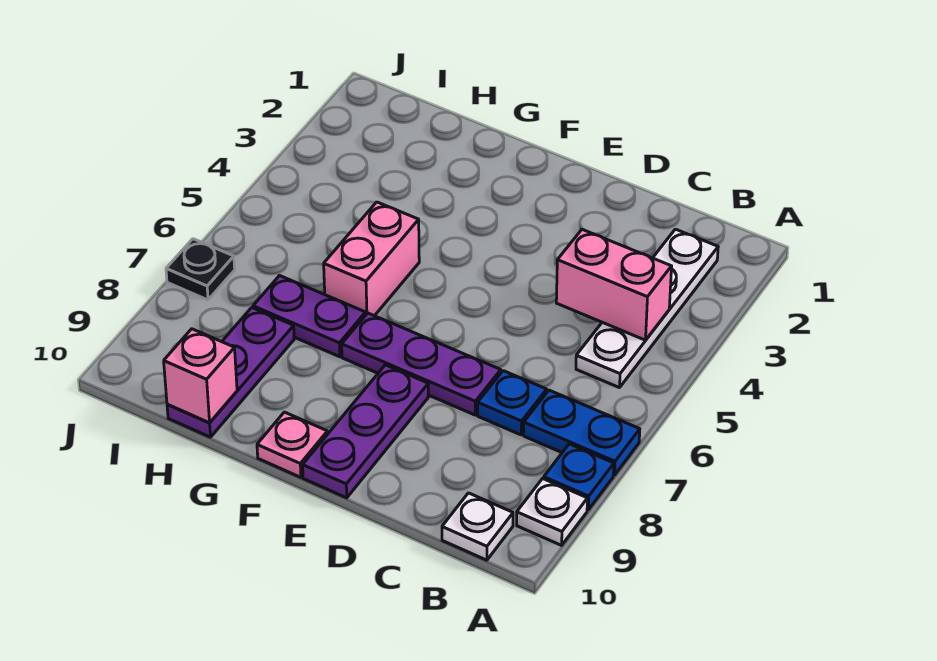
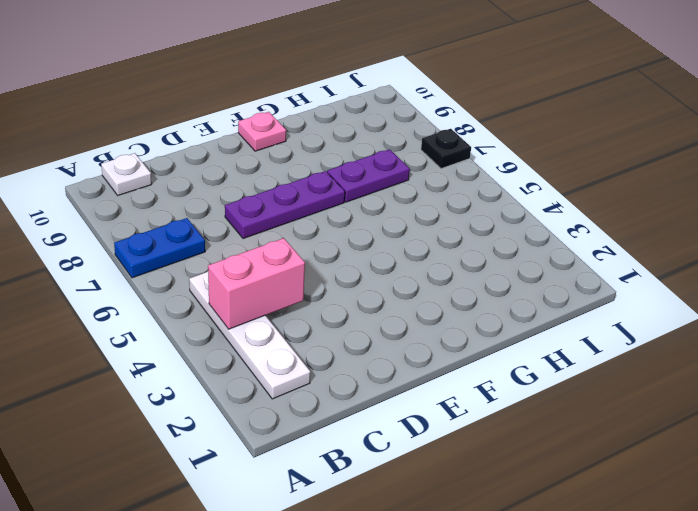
none -> blue plate A8 level 1
none -> white plate A9 level 1
none -> blue plate C7 level 1

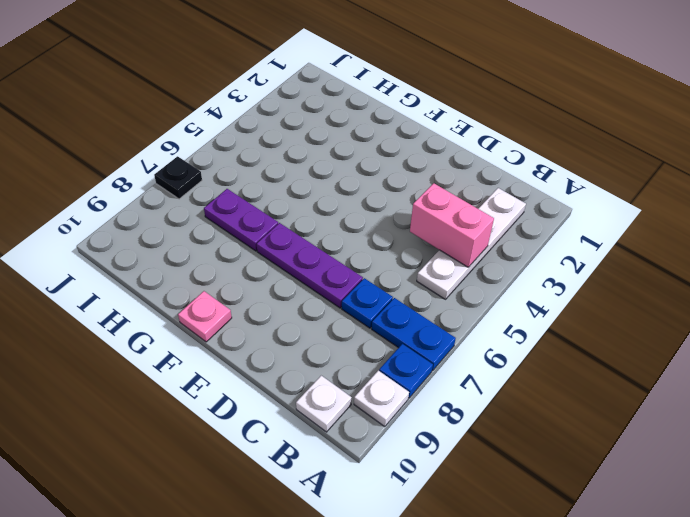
none -> purple plate E8:E10 level 1
none -> pink brick G5:G6 level 1
none -> purple plate H8:H10 level 1

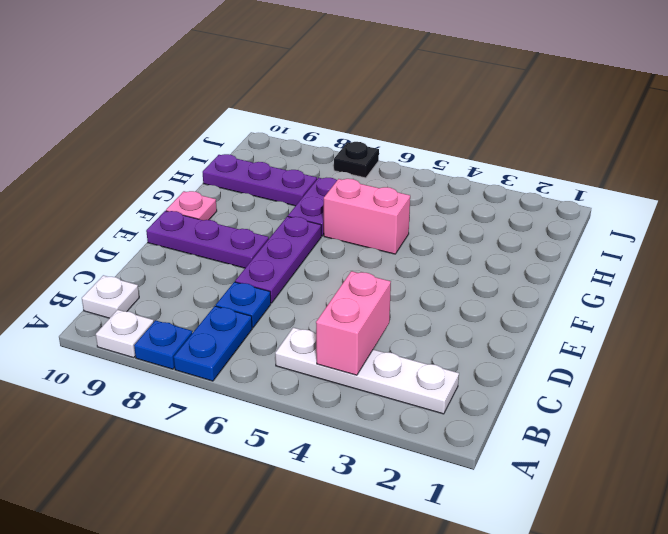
none -> pink brick H10 level 2

